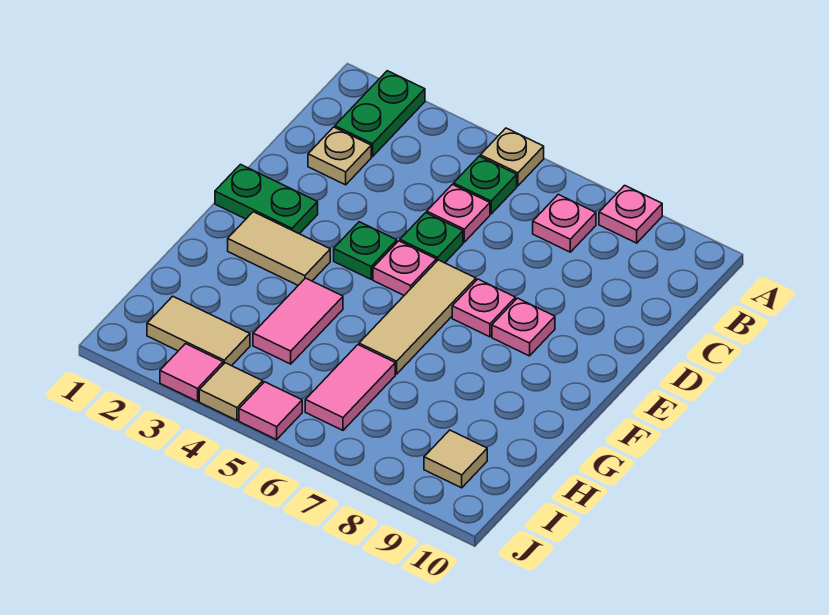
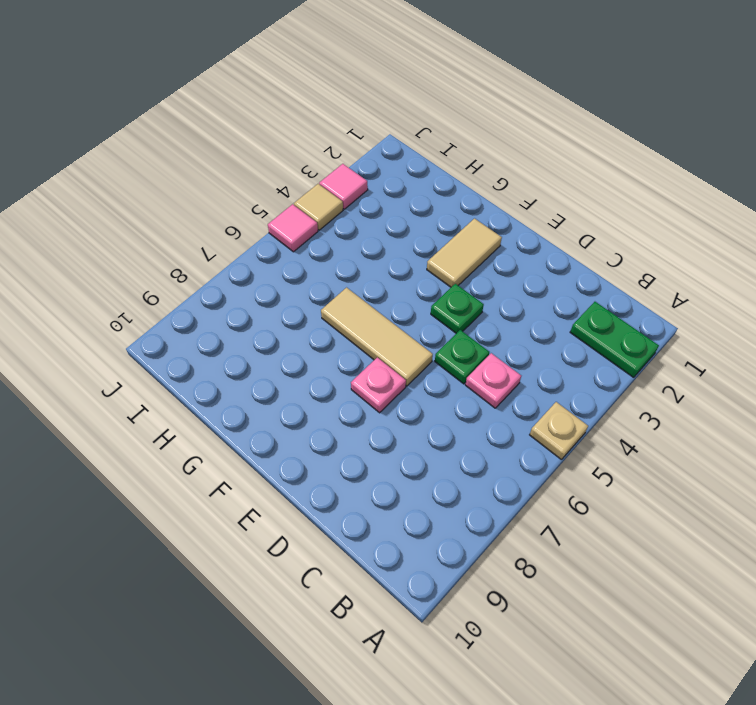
none -> pink plate A8 level 1
none -> green plate B5 level 1
none -> pink plate B7 level 1

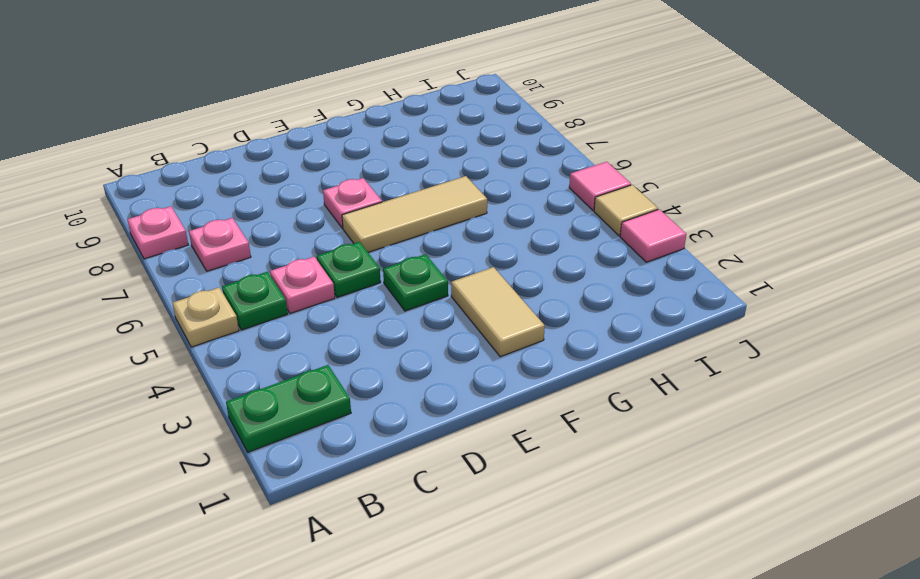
none -> tan plate C2 level 1
none -> green plate E1:E2 level 1
none -> pink plate E5 level 1

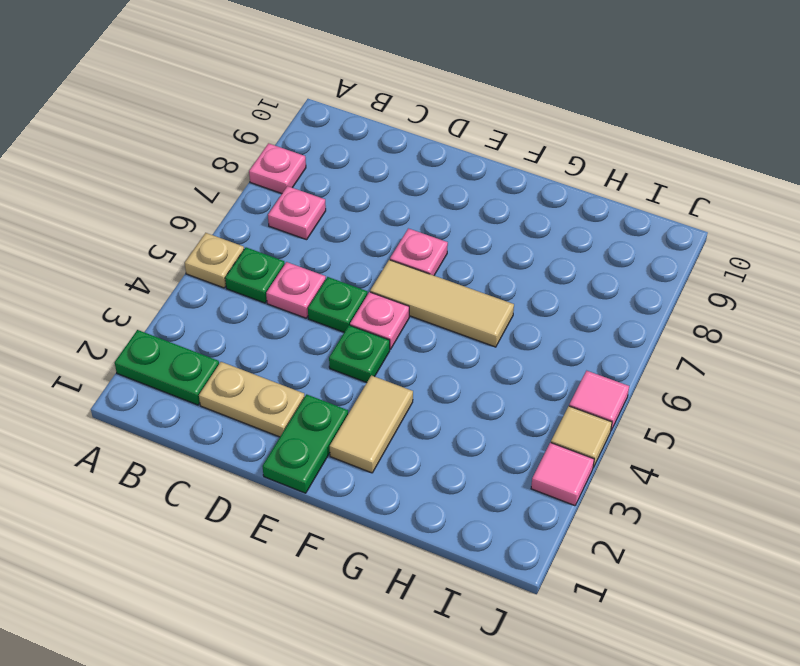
tan plate C2:D2 level 1 -> tan plate C2 level 1
none -> pink plate E8 level 1
none -> pink tile G4:H4 level 1
none -> pink tile H6:I6 level 1

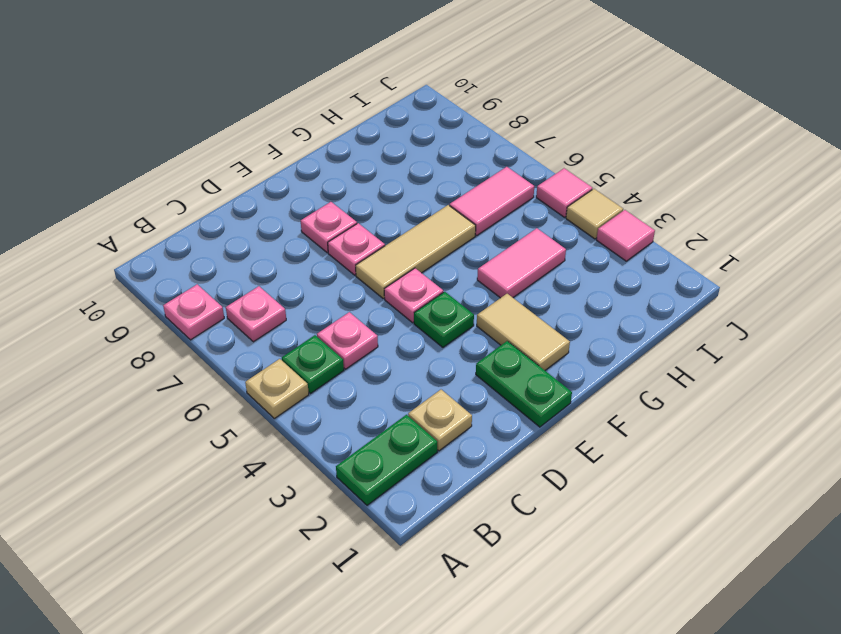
none -> green plate D5 level 1
none -> tan tile I2:I3 level 1
none -> tan tile I9 level 1

